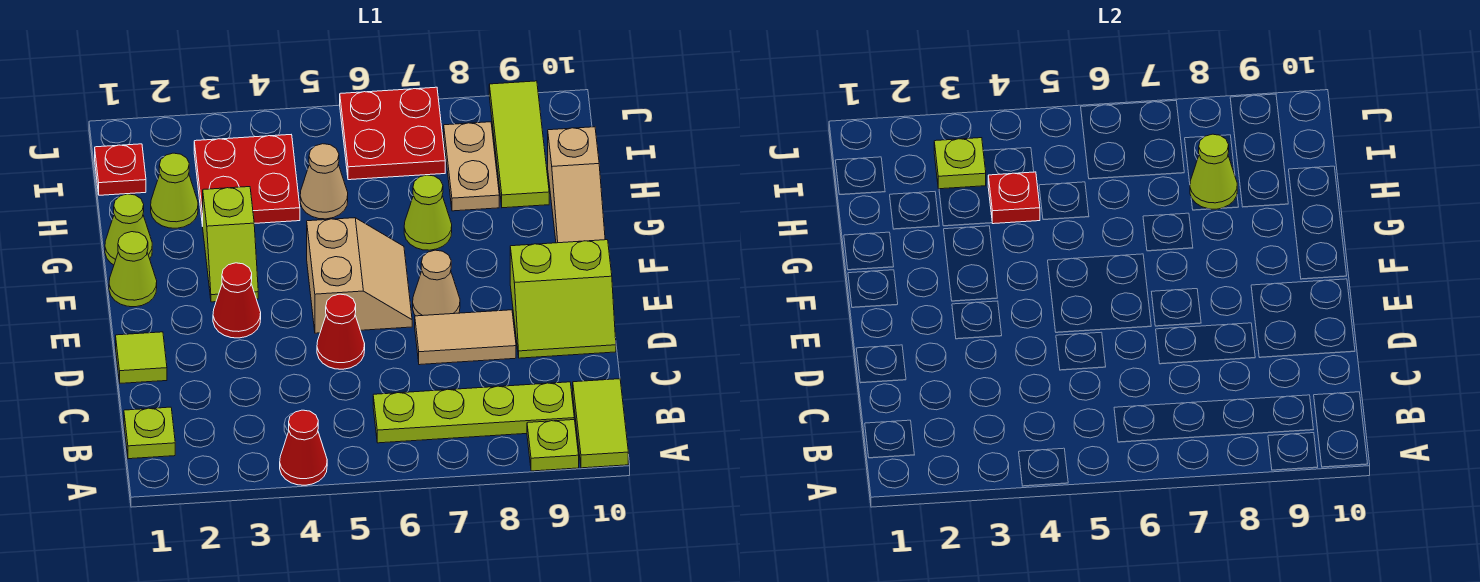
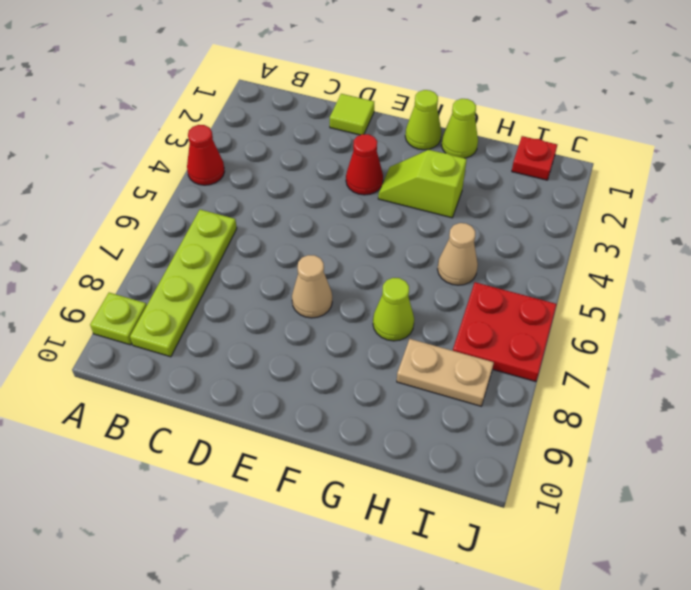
none -> lime tile A10:B10 level 1
none -> lime plate B1 level 1
none -> red cone D5 level 1

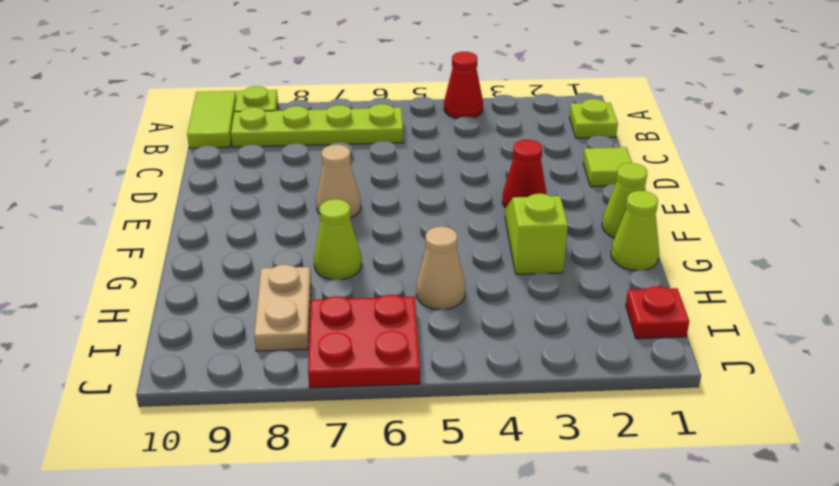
none -> red cone D5 level 1
none -> tan tile D7:D8 level 1
none -> lime slope D9:E10 level 1 top E

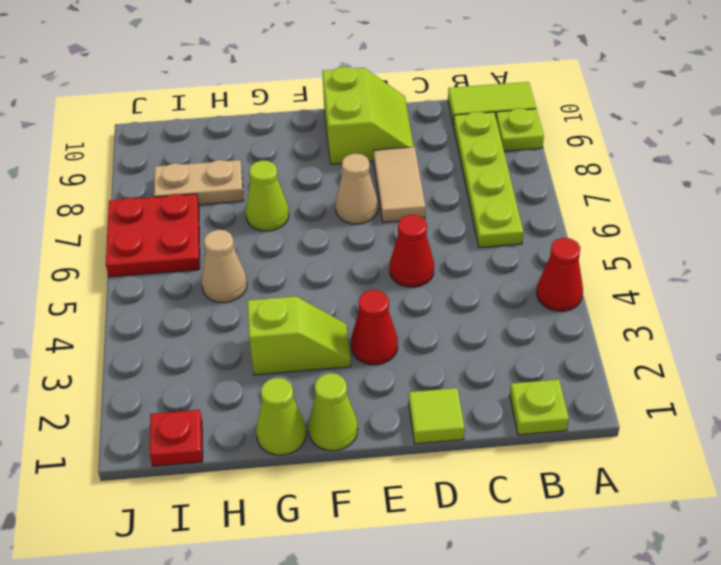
none -> tan slope E5:F6 level 1 top 5
none -> tan slope F10:H10 level 1 top H
none -> lime cone H2 level 1

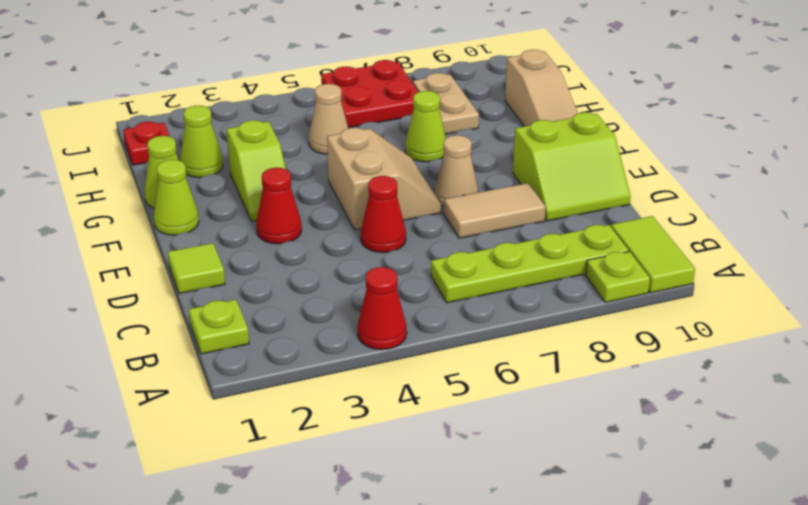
none -> red plate H3:I4 level 1
none -> lime tile H9:J9 level 1
none -> red plate H4 level 2

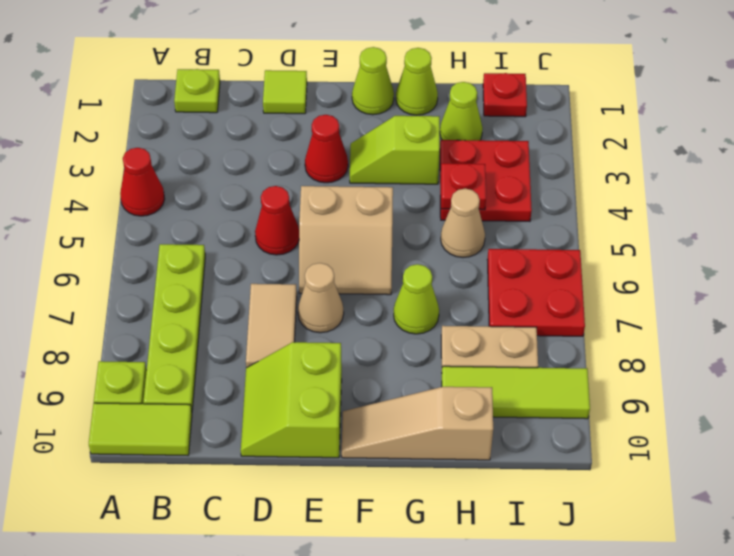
none -> lime cone H8 level 2
none -> lime plate I3 level 2

